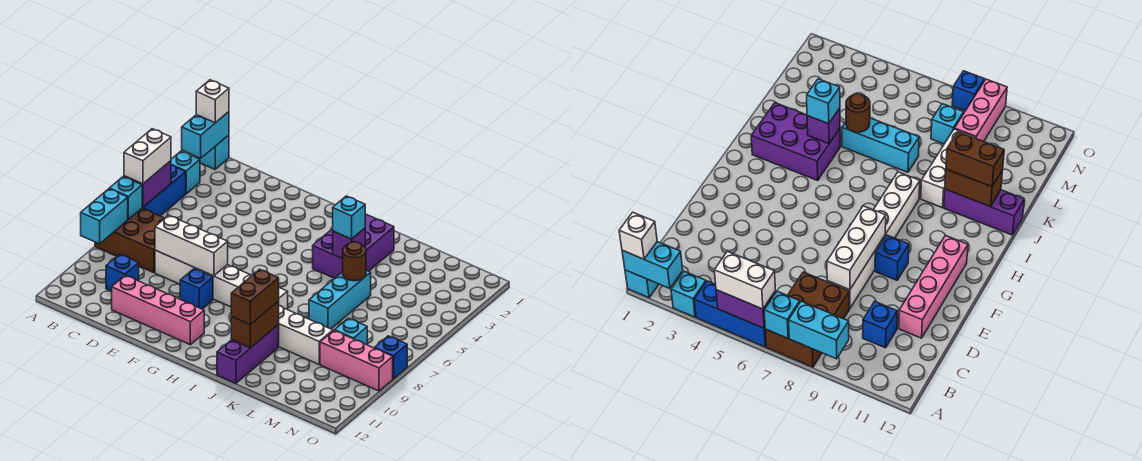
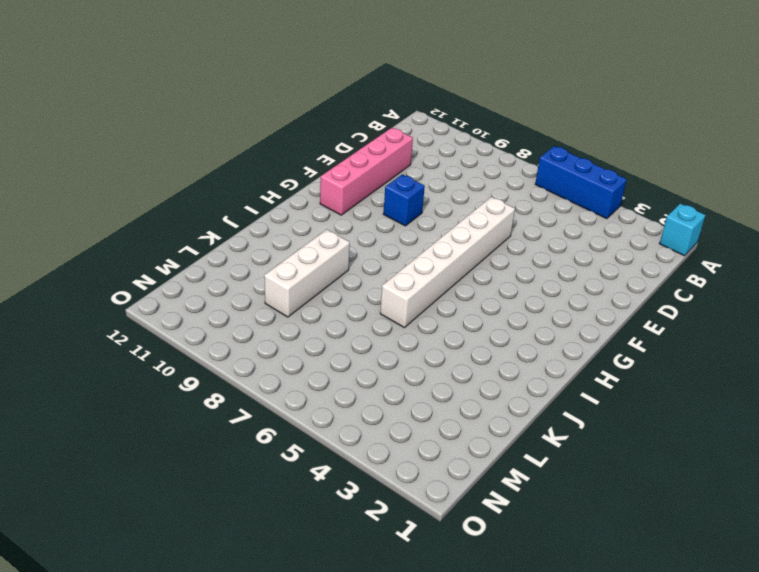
white brick E6:J6 level 1 -> white brick D8:I8 level 1
none -> cyan brick A3 level 1
none -> brown brick A7:C8 level 1
none -> blue brick C10 level 1

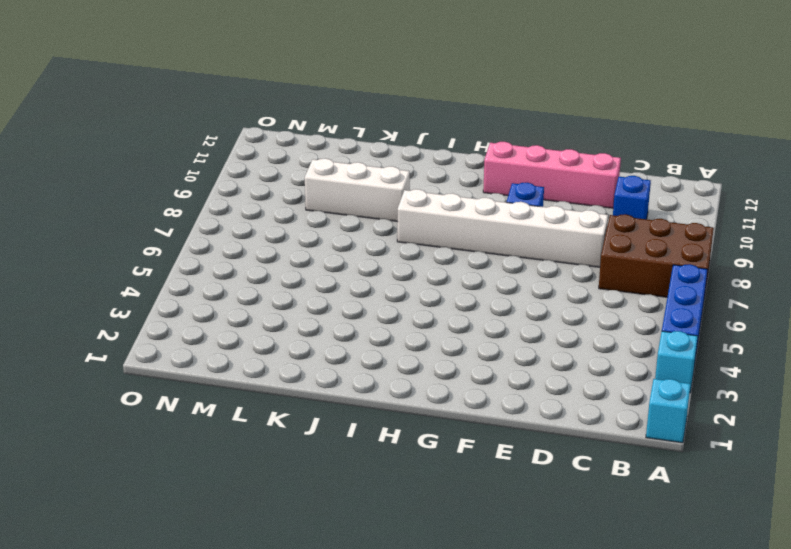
none -> purple brick I2:J4 level 1
none -> purple brick J10:J12 level 1
none -> cyan brick K5:K7 level 1

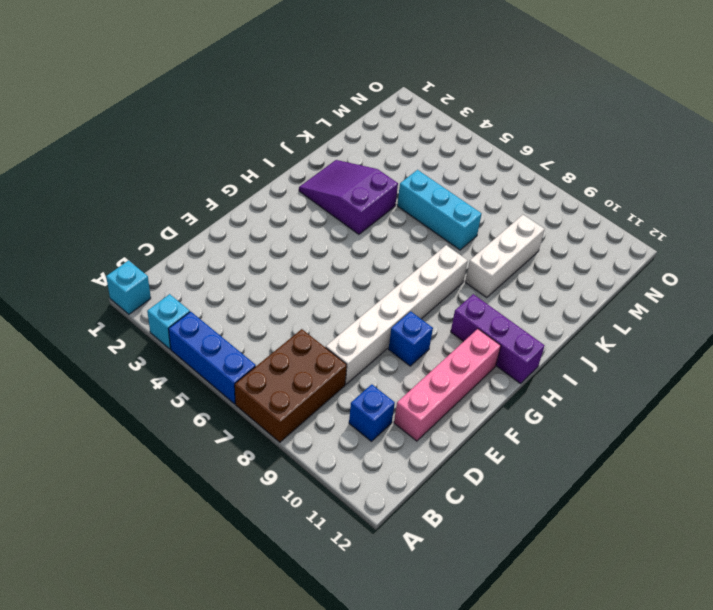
purple brick H10:H12 level 1 -> purple brick J10:J12 level 1
purple slope I2:J4 level 1 top 4 -> purple brick I2:J4 level 1
none -> cyan brick M8 level 1
none -> pink brick M9:O9 level 1
none -> blue brick O8 level 1

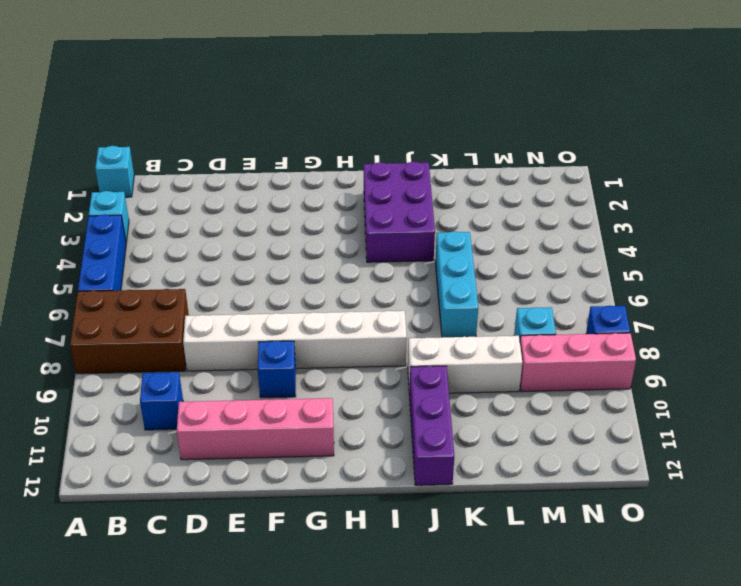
none -> cyan brick A1:A2 level 2
none -> purple brick A5:A6 level 2
none -> cyan brick A7 level 2

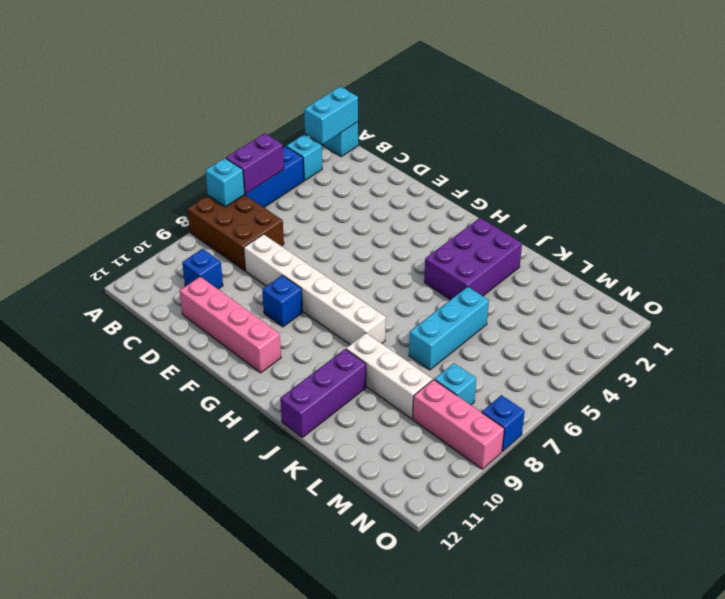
none -> cyan brick A8:A9 level 2
none -> white brick D8:F8 level 2
none -> purple brick J4 level 2

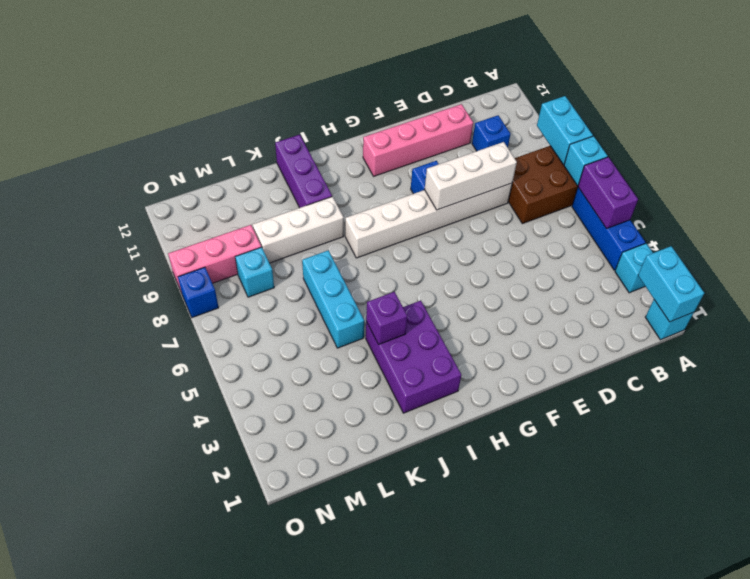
none -> brown brick J10:J11 level 2
none -> brown round brick K5 level 2
none -> white brick A1 level 3

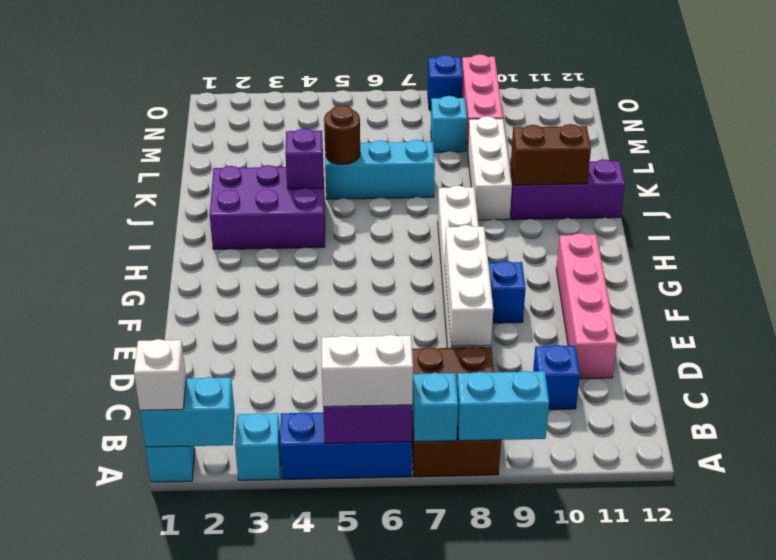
none -> cyan brick J4 level 3
none -> brown brick J10:J11 level 3

